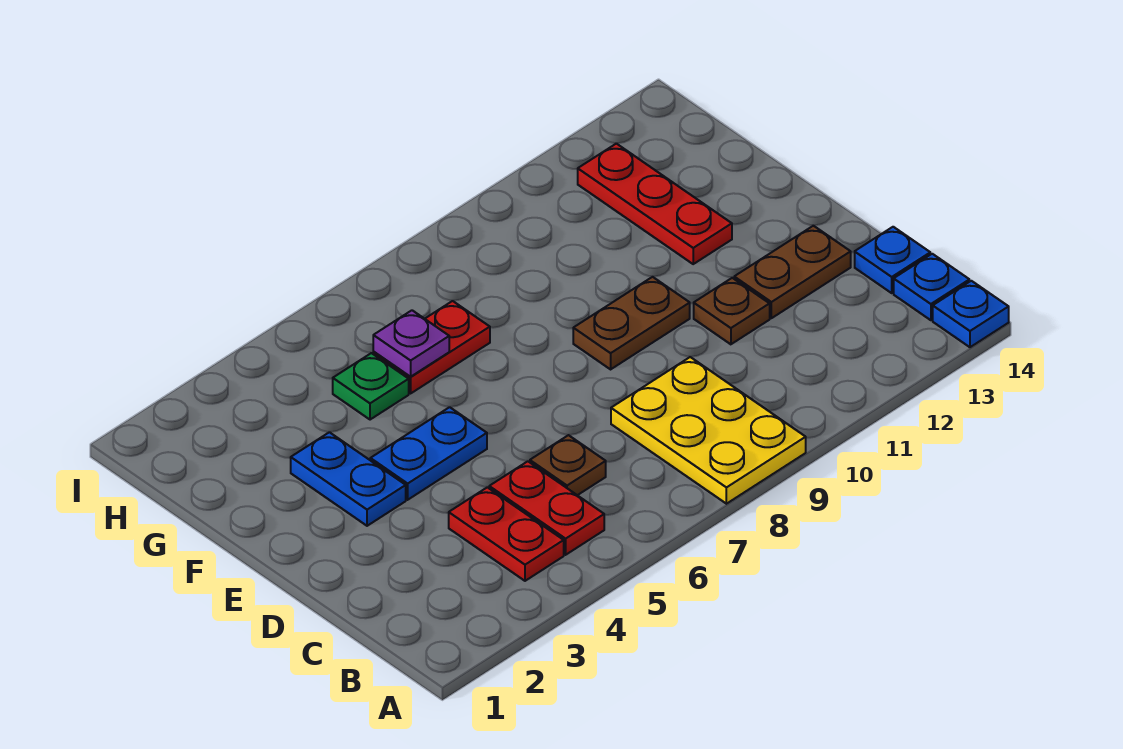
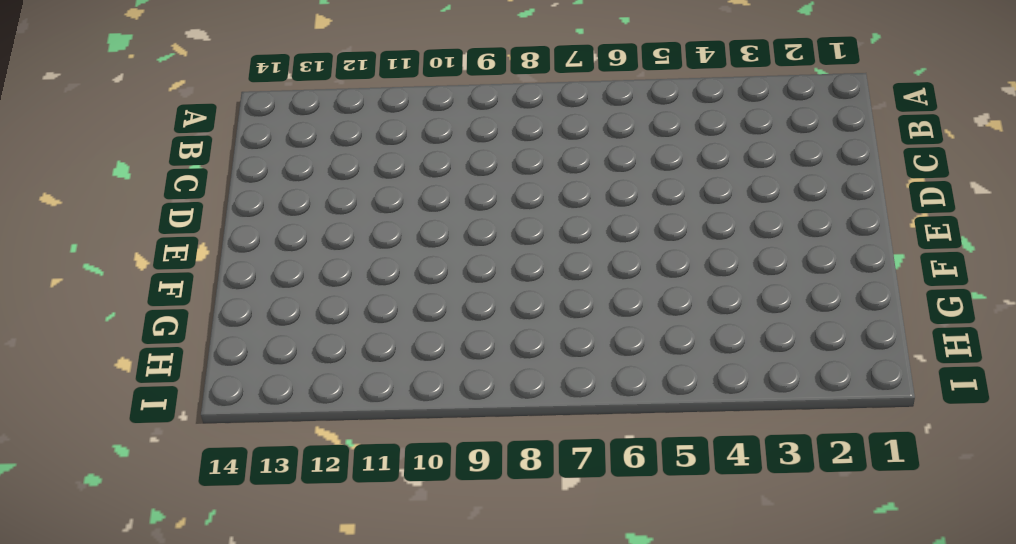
none -> yellow plate A8:C9 level 1
none -> blue plate A14 level 1
none -> red plate B4:C4 level 1

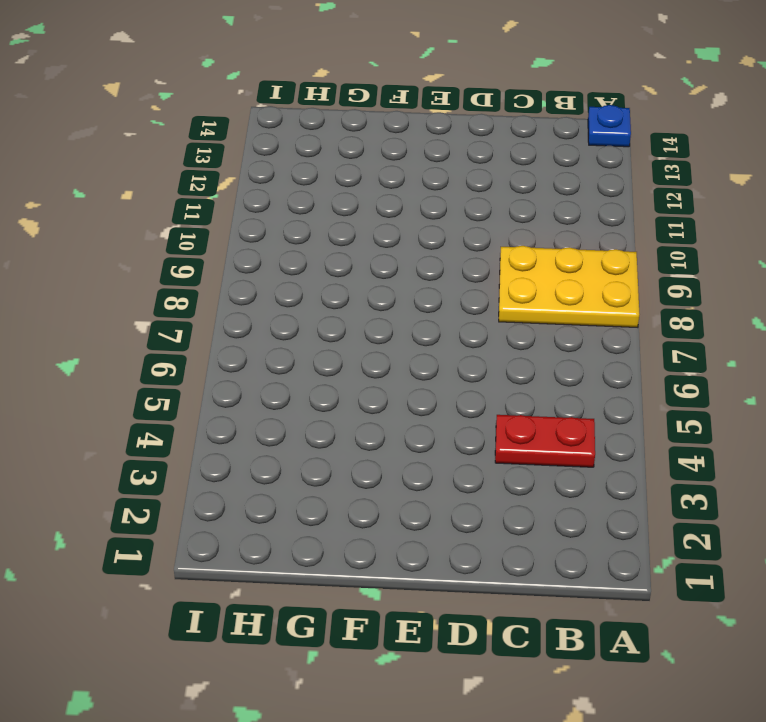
none -> red plate B5:C5 level 1
none -> blue plate B14 level 1
none -> brown plate C6 level 1

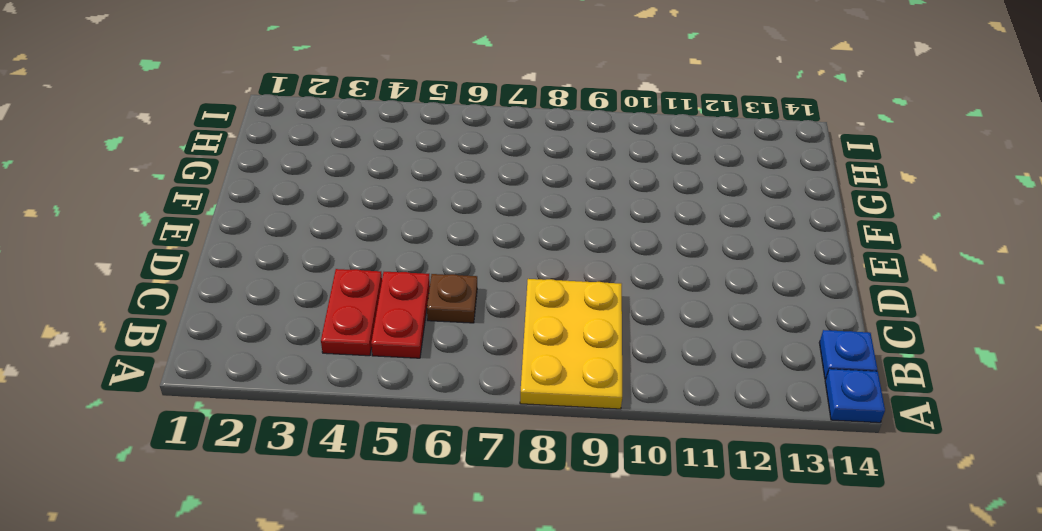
none -> blue plate C14 level 1
none -> brown plate D11 level 1
none -> brown plate D12:D13 level 1

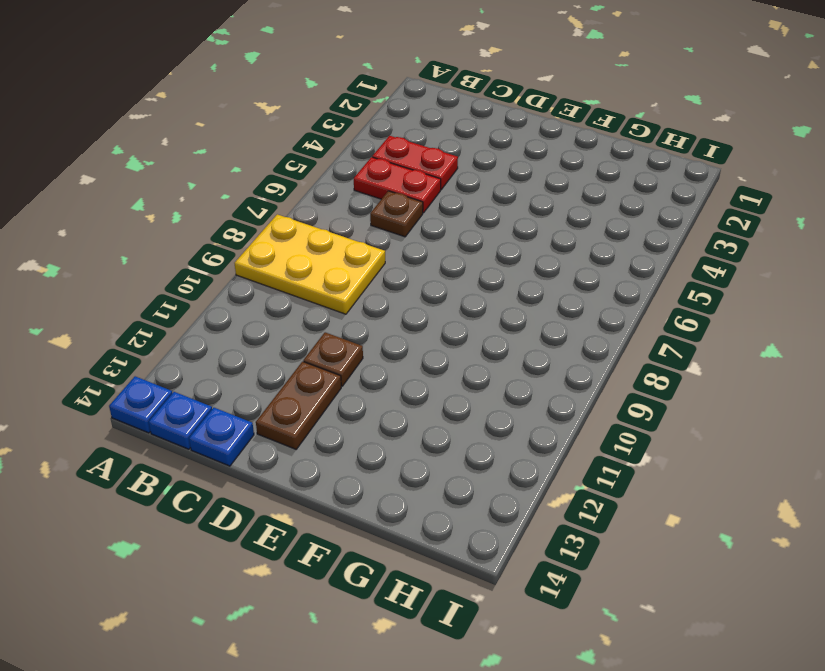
none -> blue plate E3:F3 level 1
none -> blue plate E4:E5 level 1
none -> brown plate E9:E10 level 1

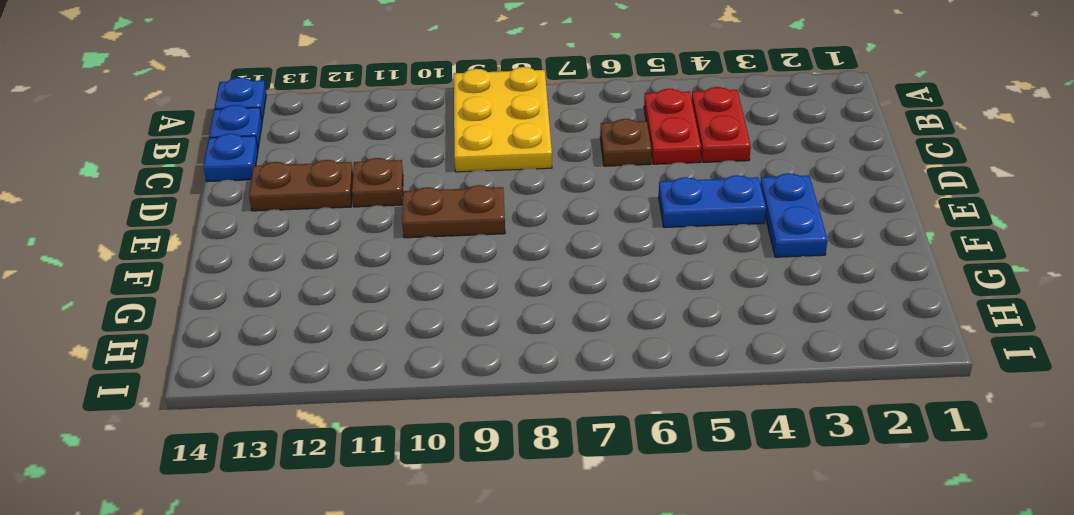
none -> red plate F12:H12 level 1
none -> green plate G5 level 1
none -> red plate G6:G7 level 1

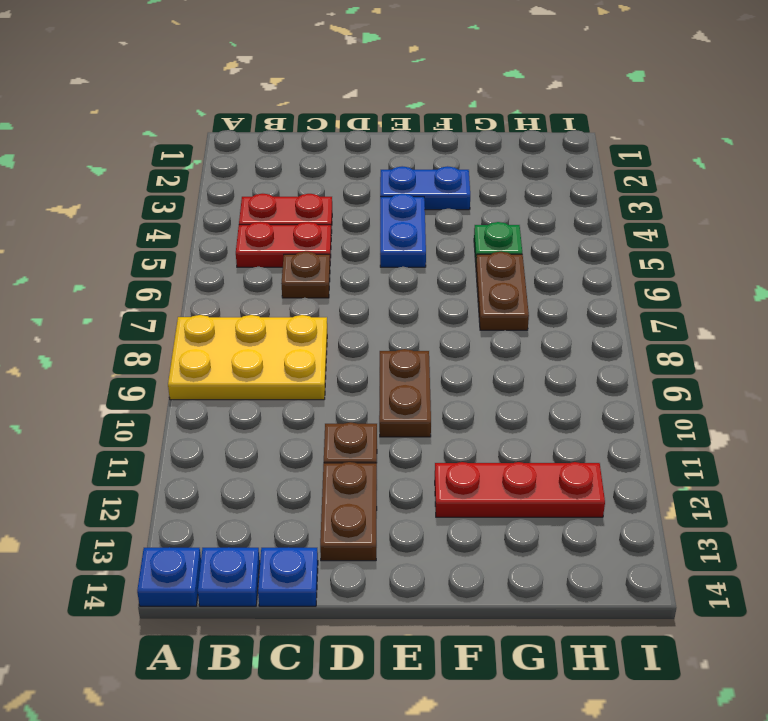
brown plate G6:G7 level 1 -> red plate G6:G7 level 1
none -> purple plate G6 level 2

